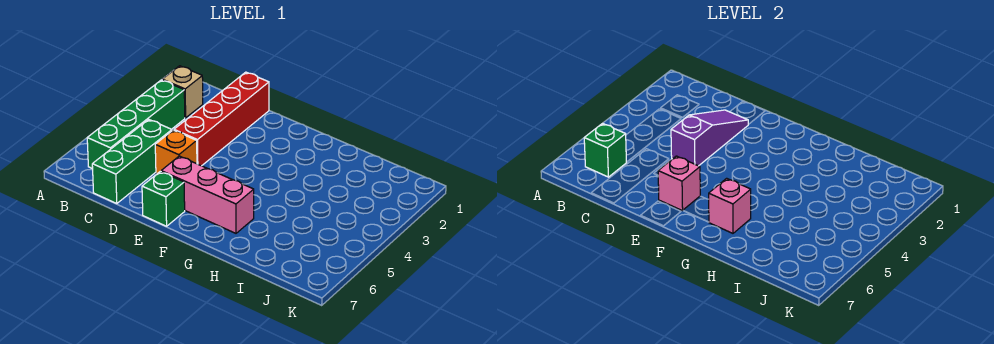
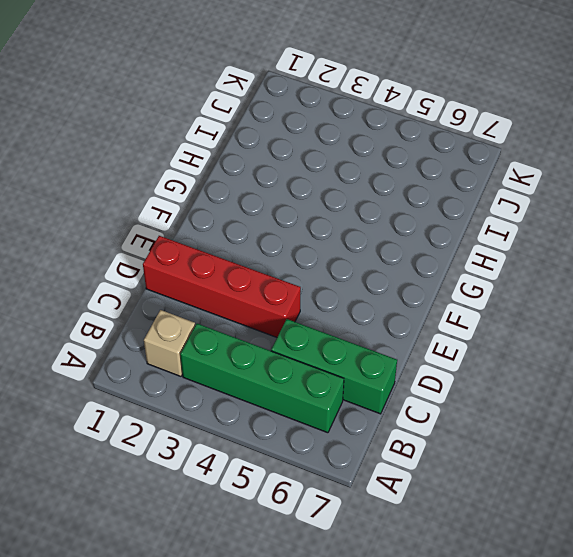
none -> orange brick D5 level 1
none -> pink brick E6:G6 level 1

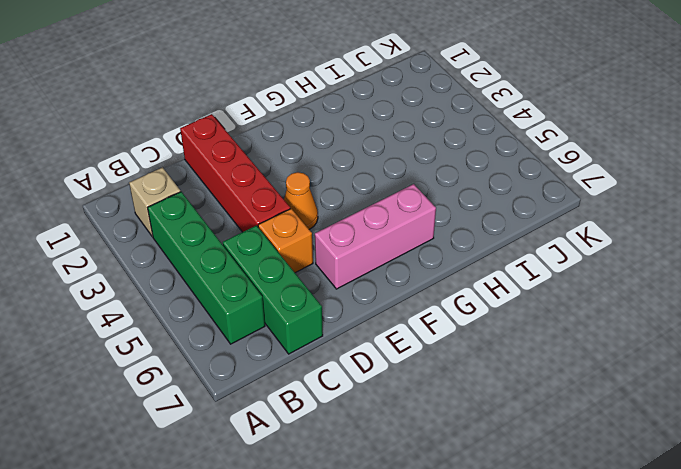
orange cone E4 level 1 -> none
none -> green brick E7 level 1
none -> green brick B6 level 2

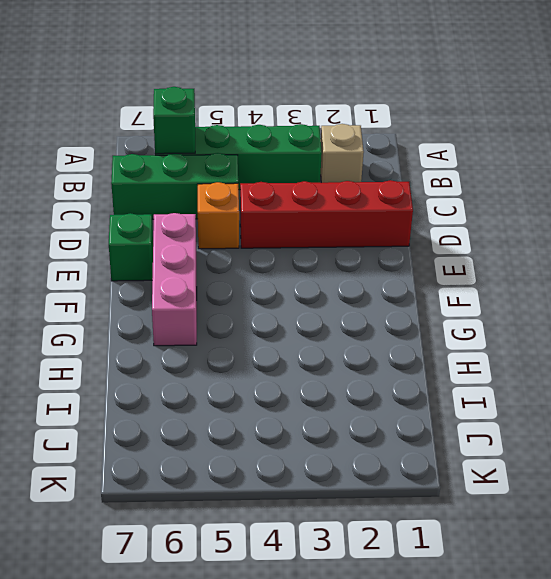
none -> purple slope D2:D4 level 2 top 4
none -> pink brick E6 level 2

